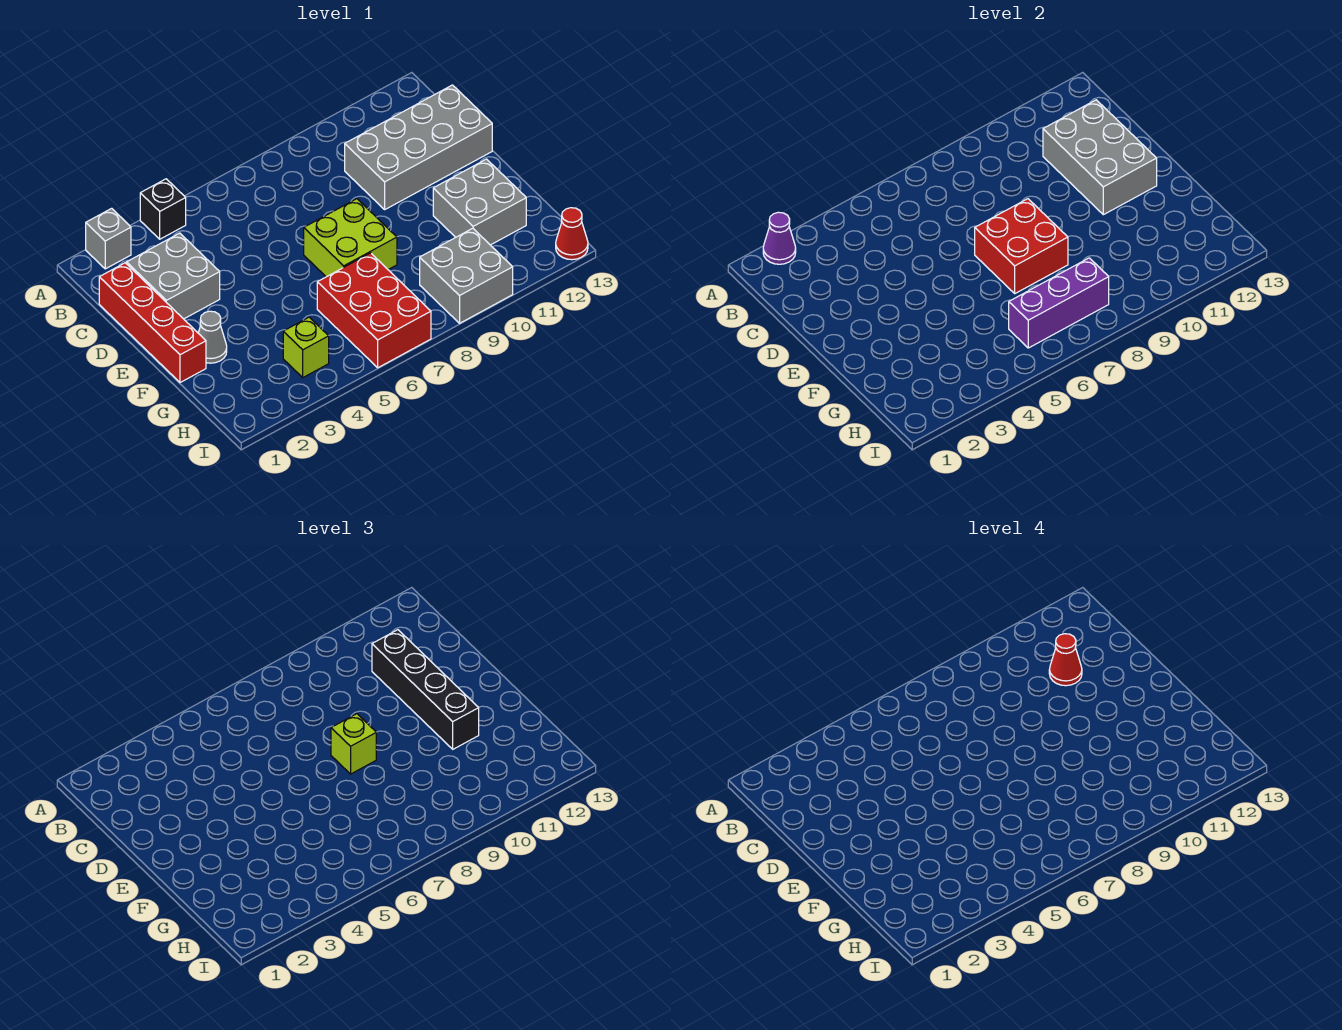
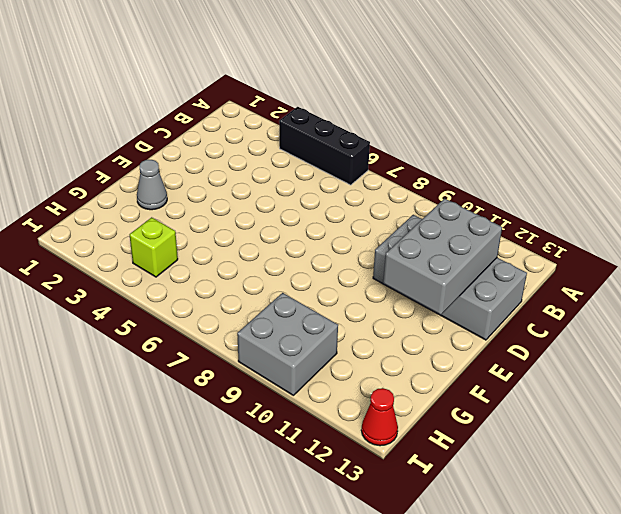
black brick A4:A6 level 1 -> black brick A4 level 1
none -> grey brick A2 level 1
none -> red brick C1:F1 level 1
none -> grey brick C2:D3 level 1

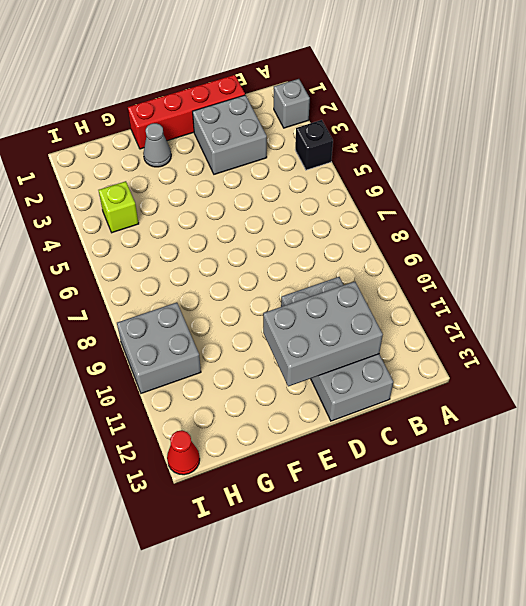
none -> lime brick E7:F8 level 1
none -> grey brick F11:G12 level 1
none -> red brick G6:I7 level 1

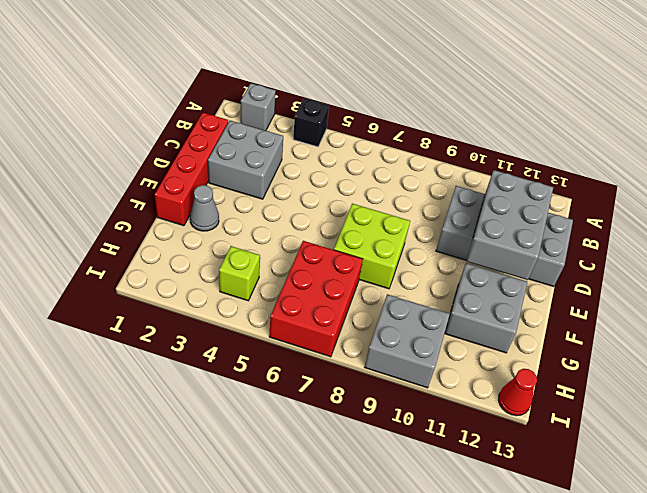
none -> purple cone A2 level 2
none -> red brick E7:F8 level 2
none -> purple brick H6:H8 level 2

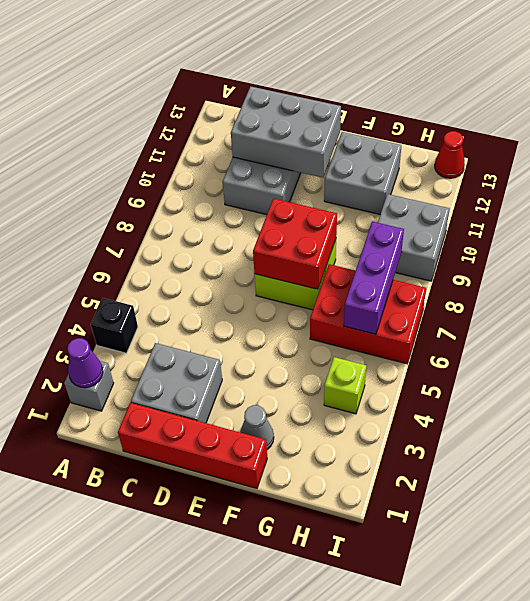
none -> black brick C11:F11 level 3
none -> lime brick E8 level 3
none -> red cone C11 level 4

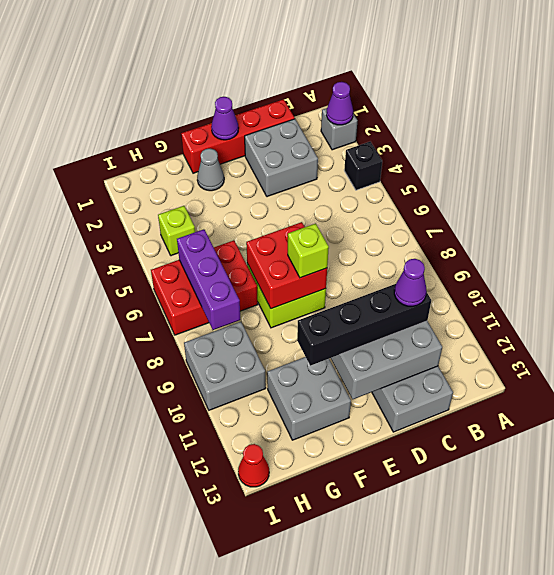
purple cone C11 level 4 -> red cone C11 level 4
purple cone E1 level 2 -> none

